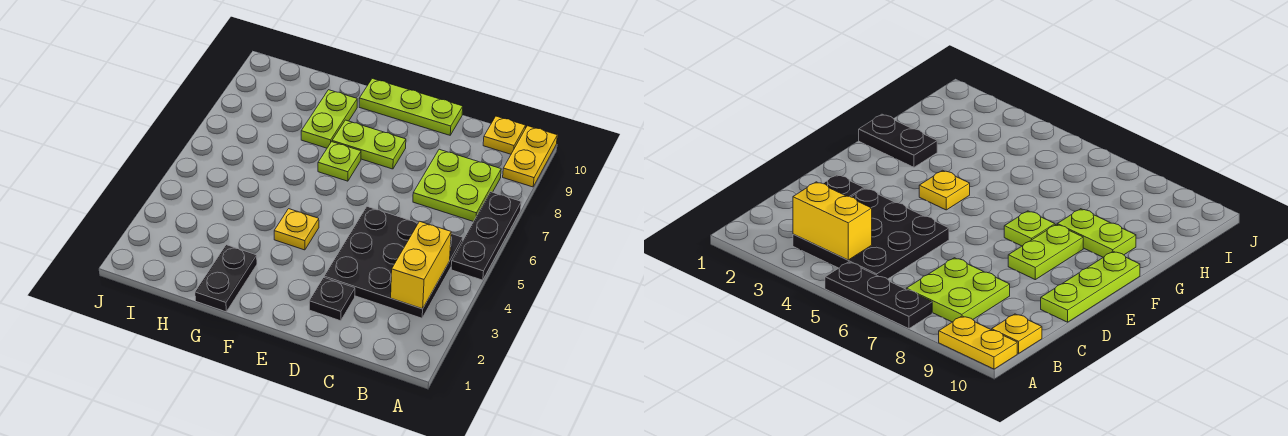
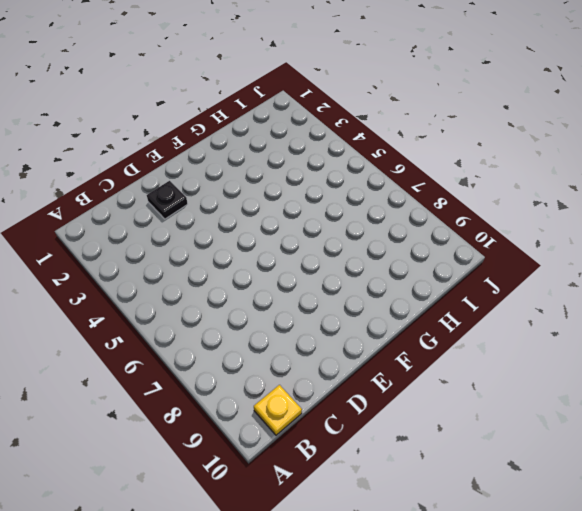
none -> black plate A5:A7 level 1
none -> yellow plate A9:A10 level 1
none -> black plate B3:D5 level 1

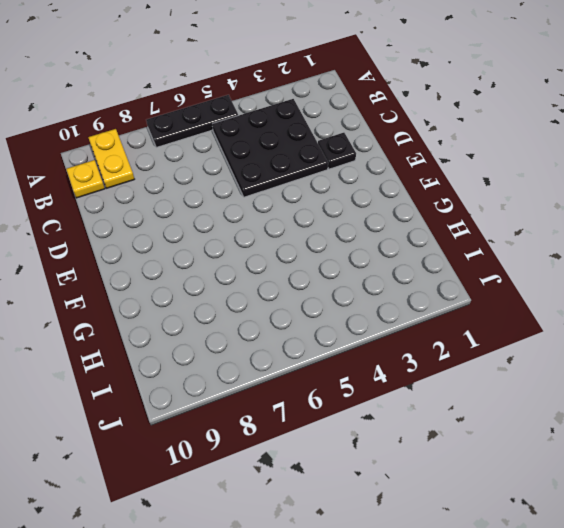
yellow plate A9:B9 level 1 -> yellow plate A9:A10 level 1
none -> lime plate B7:C8 level 1
none -> lime plate D10:F10 level 1
none -> lime plate E8:F8 level 1

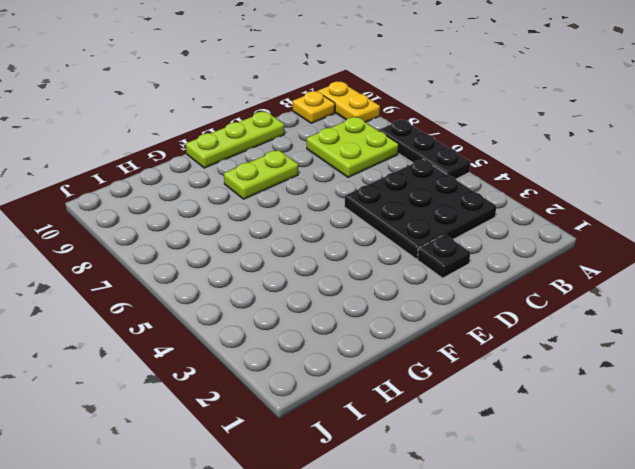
none -> yellow plate F4 level 1
none -> lime plate F7 level 1
none -> black plate G1:G2 level 1

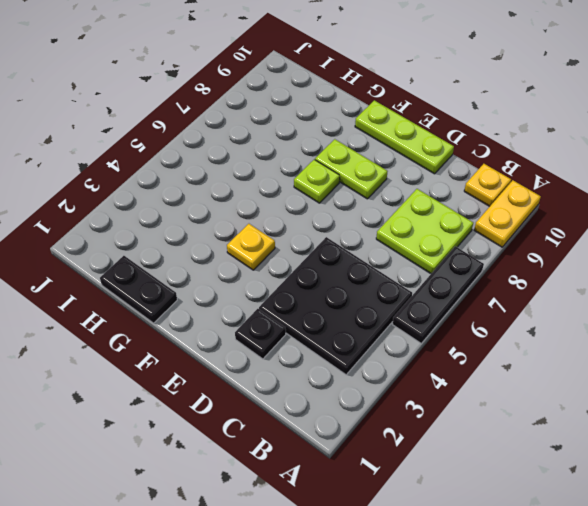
black plate G1:H1 level 1 -> black plate G1:G2 level 1
none -> lime plate G8:G9 level 1
none -> yellow brick B3:B4 level 2

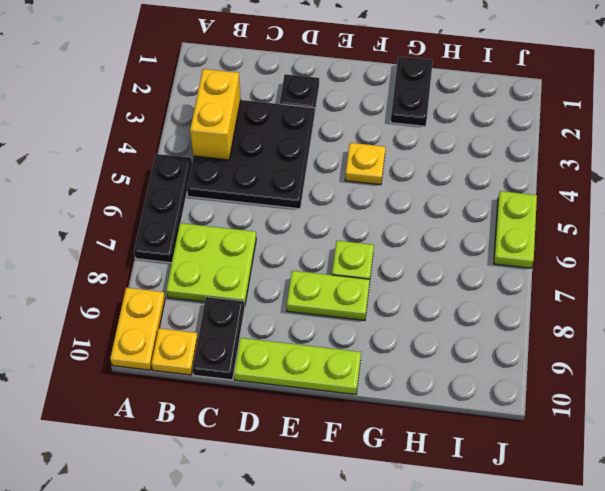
black plate C9:C10 level 1 -> none
lime plate J5:J6 level 1 -> lime plate G8:G9 level 1

